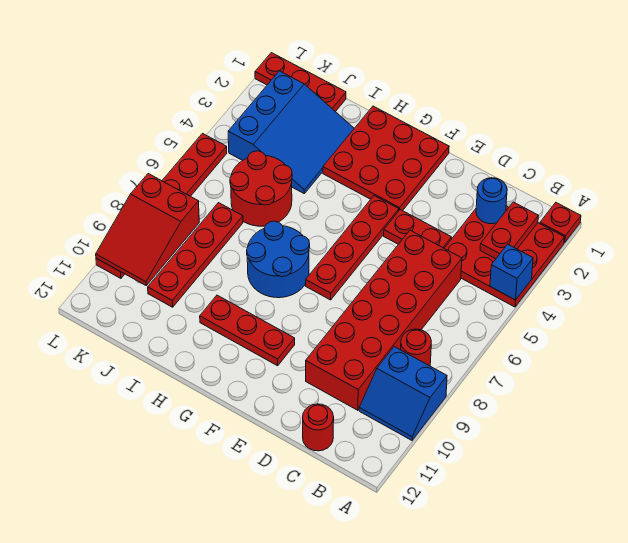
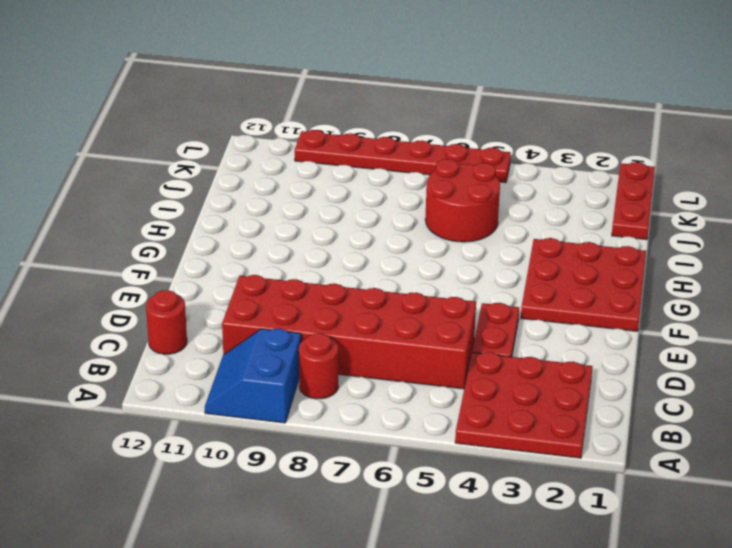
none -> red plate A1 level 1
none -> red plate F4:F7 level 1
none -> red plate F10:H10 level 1

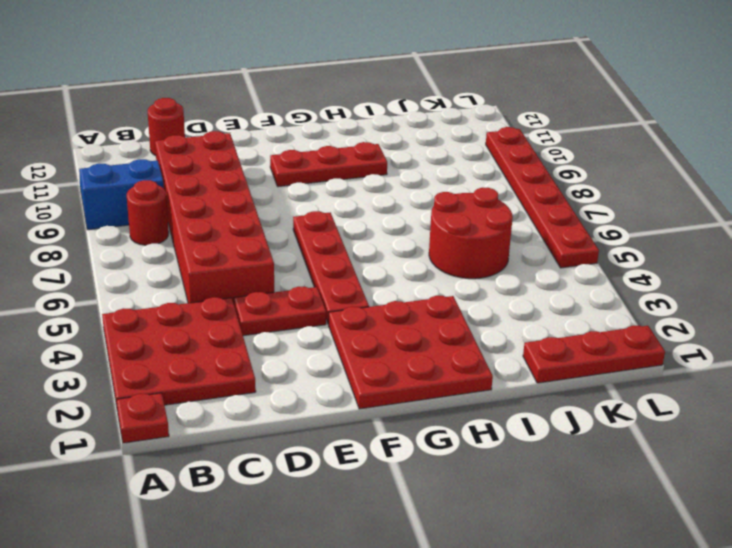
none -> blue round brick G7:H8 level 1
none -> blue slope I2:K4 level 1 top K
none -> red plate J7:J10 level 1

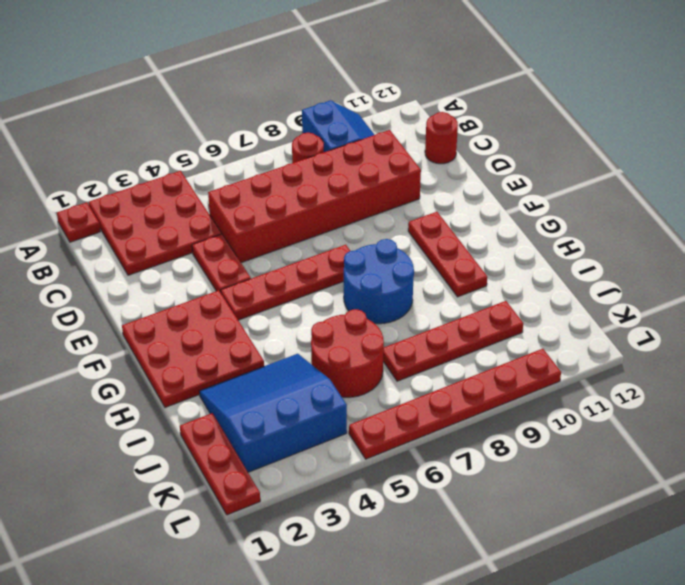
none -> blue brick A4 level 2
none -> red plate B2:B3 level 2
none -> blue round brick C2 level 2

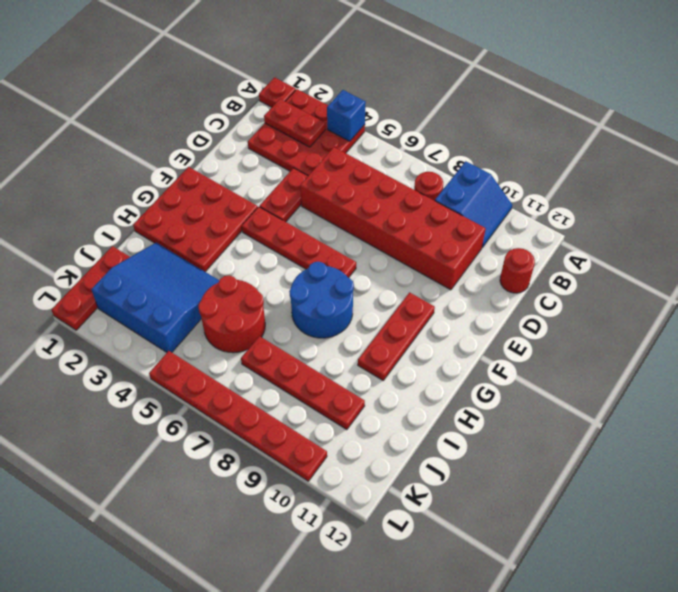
none -> blue round brick C2 level 2
none -> red slope K8:L10 level 2 top 8

